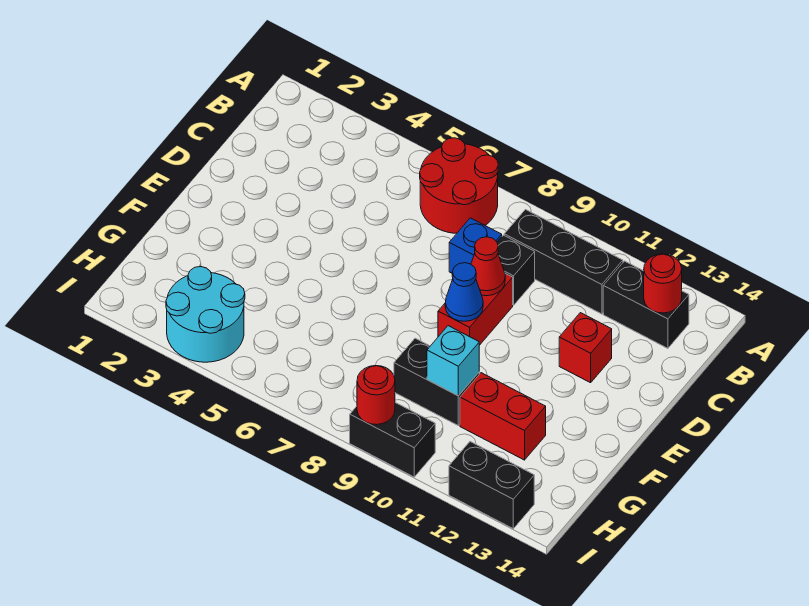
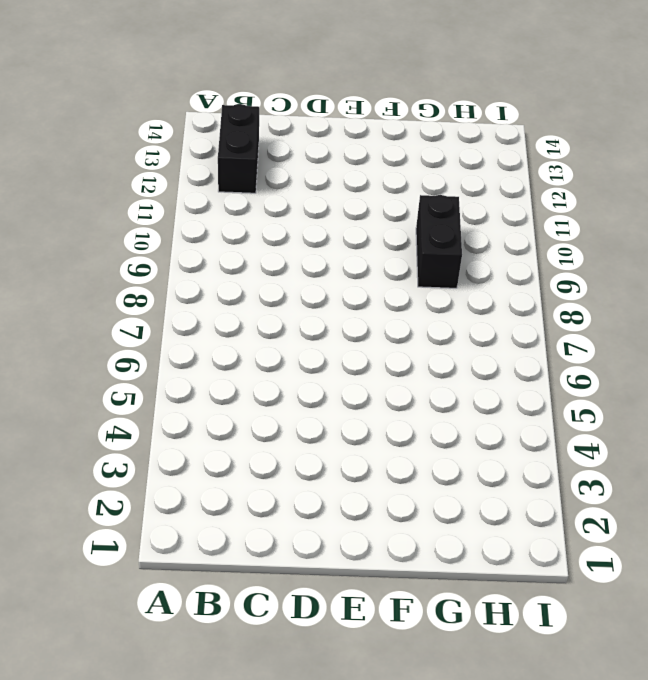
none -> red round brick A6:B7 level 1
none -> black brick B9:B11 level 1
none -> blue brick C8 level 1

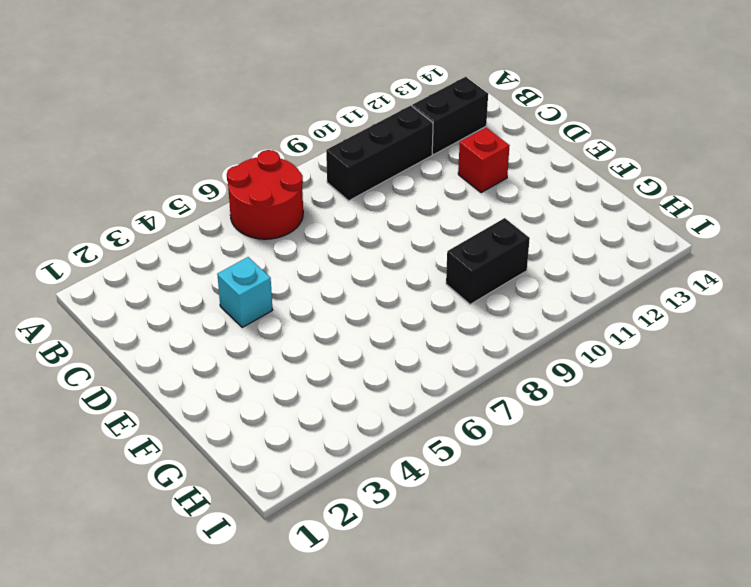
cyan brick D4 level 1 -> cyan brick G10 level 2
none -> blue brick C8 level 1
none -> black brick C9 level 1
none -> red brick D9:E9 level 1

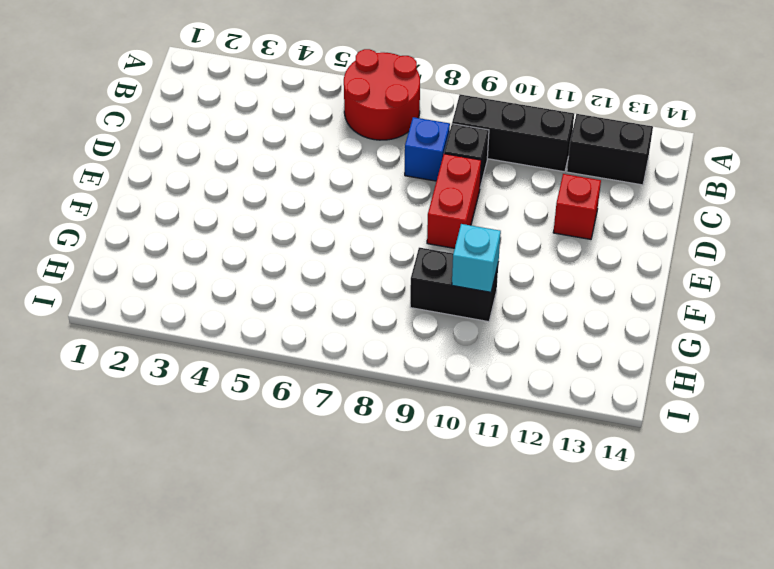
none -> red brick G11:G12 level 1
none -> cyan round brick H3:I4 level 1
none -> black brick I9:I10 level 1

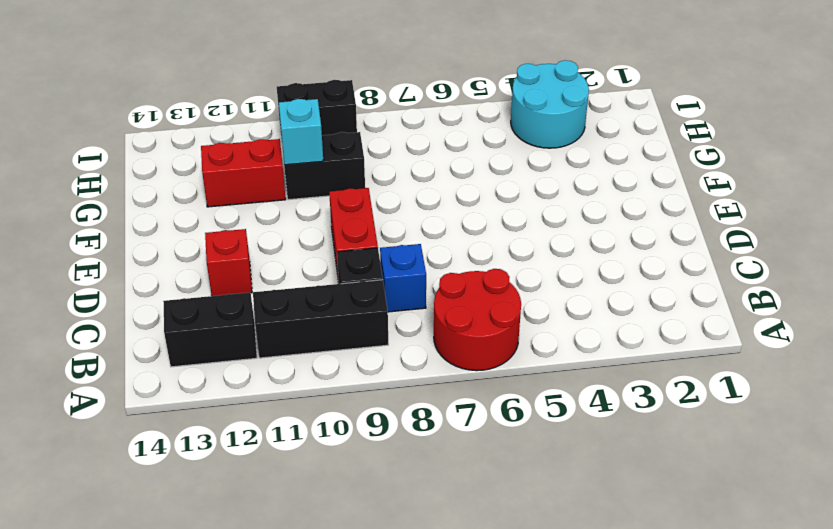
none -> black brick I12:I13 level 1
none -> red round brick B13 level 2
none -> red cone D9 level 2

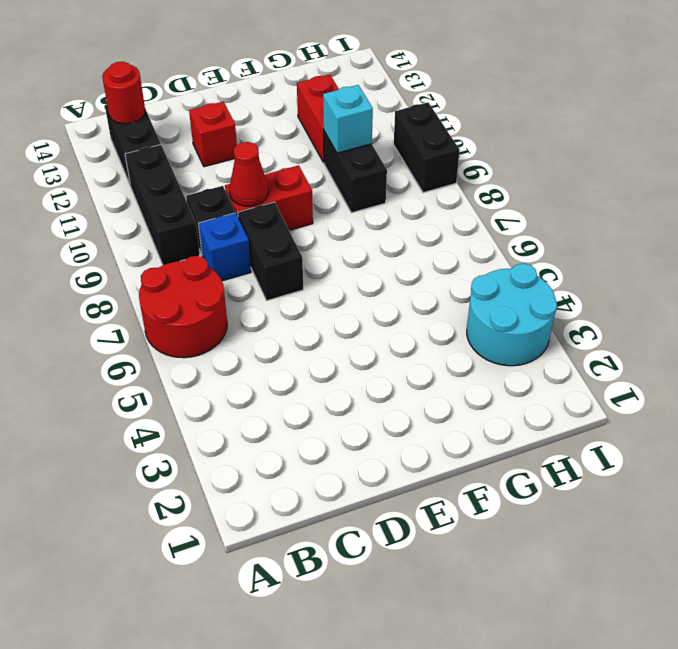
black brick D7:D8 level 1 -> black brick I12:I13 level 1
none -> blue cone E9 level 2
none -> red round brick I9 level 2

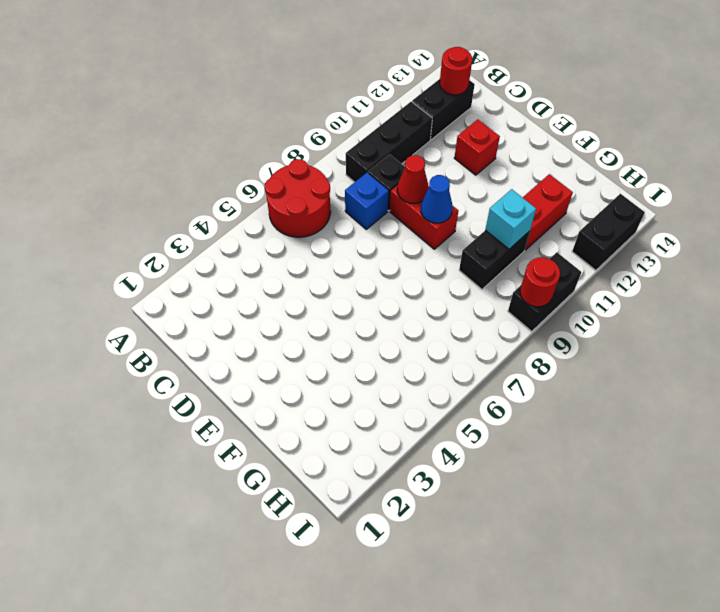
none -> cyan round brick H3:I4 level 1

